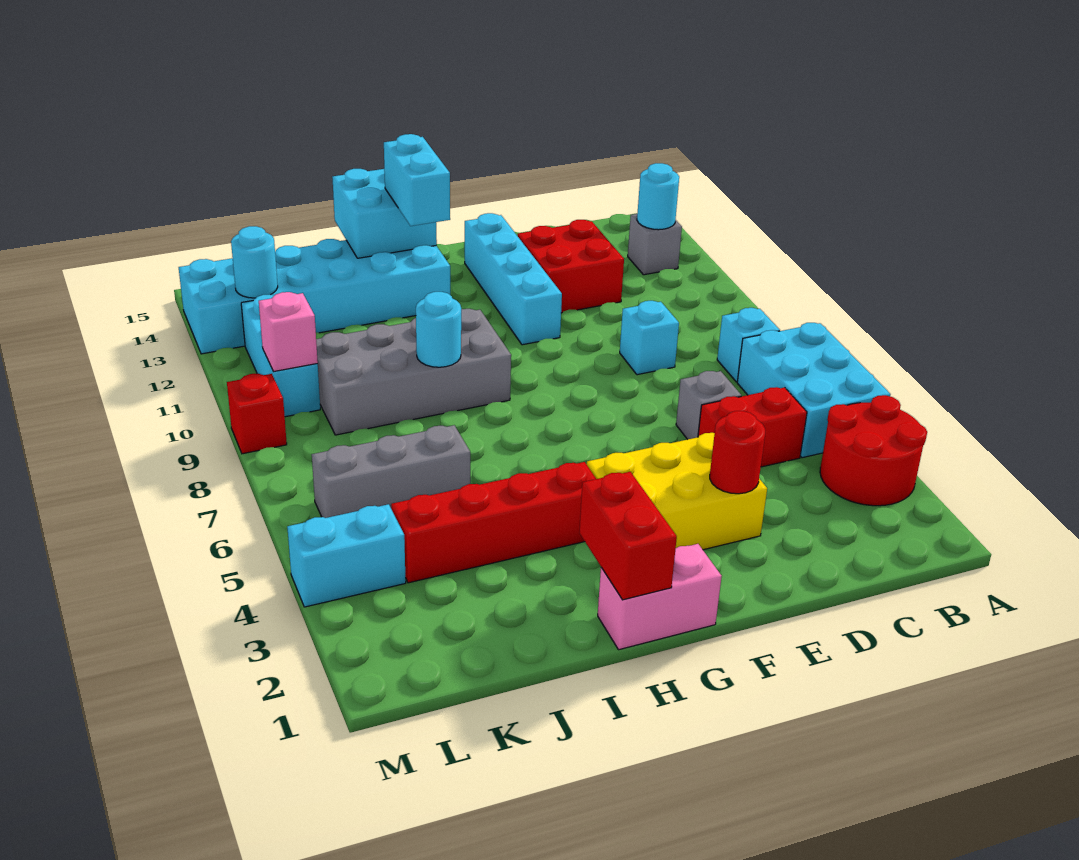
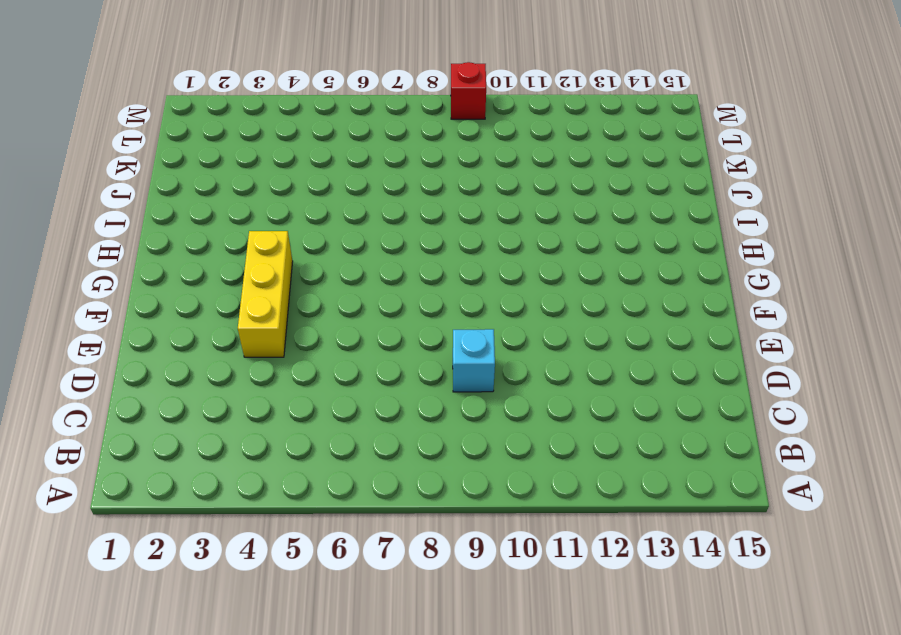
yellow brick E4:G4 level 1 -> yellow brick E3:G4 level 1
none -> red round brick A3:B4 level 1
none -> cyan brick A5:B7 level 1
none -> cyan brick B8 level 1

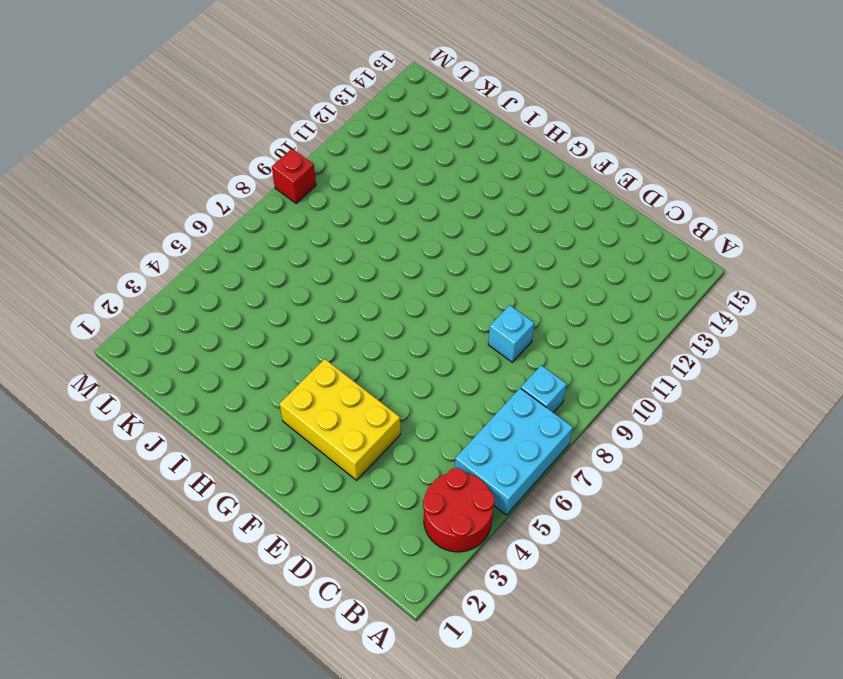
none -> grey brick B13 level 1
none -> red brick C5:D5 level 1
none -> grey brick D6 level 1

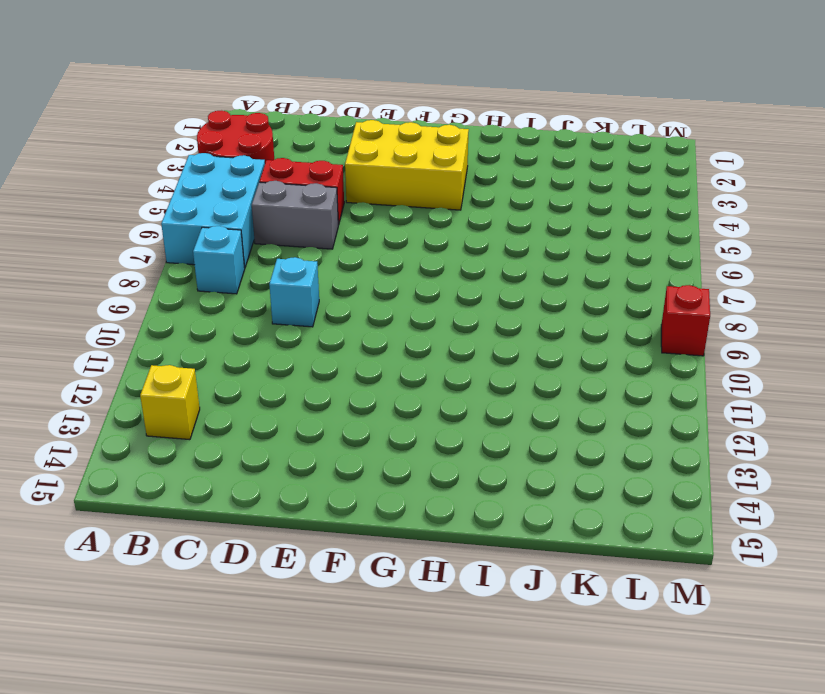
yellow brick B13 level 1 -> grey brick B13 level 1
grey brick C6:D6 level 1 -> grey brick D6 level 1
none -> red brick D12:E13 level 1
none -> cyan brick F11:F14 level 1
none -> pink brick G1:H1 level 1

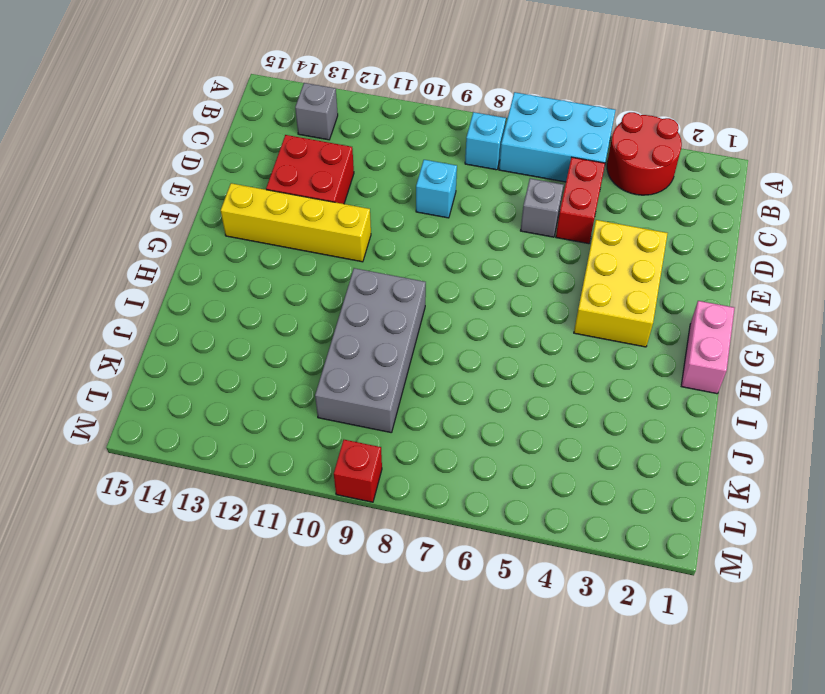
yellow brick F11:F14 level 1 -> cyan brick F11:F14 level 1
none -> red brick H4:K4 level 1
none -> cyan brick H13:M14 level 1
none -> grey brick J6:L6 level 1

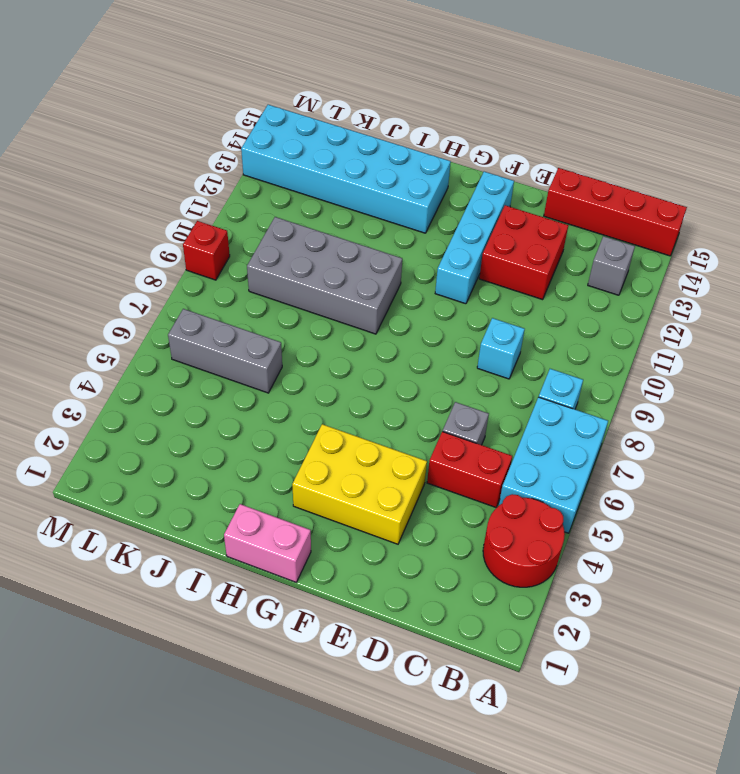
red brick A15:D15 level 1 -> red brick H4:K4 level 1
none -> cyan brick L4:M4 level 1
none -> cyan brick L10:L12 level 1
none -> cyan round brick B13 level 2

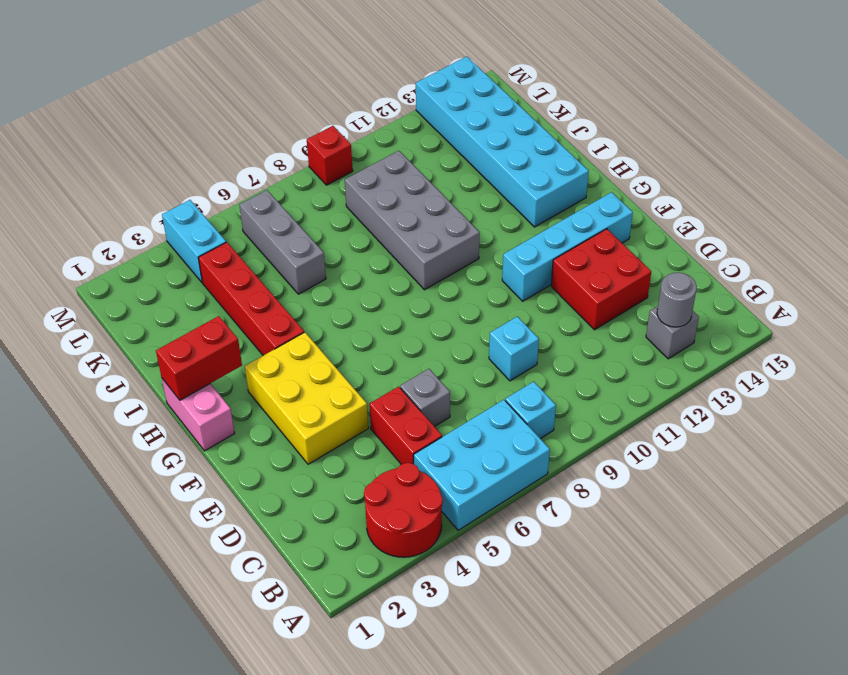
grey round brick B13 level 2 -> cyan round brick B13 level 2
none -> cyan brick L10:L12 level 1
none -> red round brick E3 level 2
none -> cyan brick H14:I15 level 2

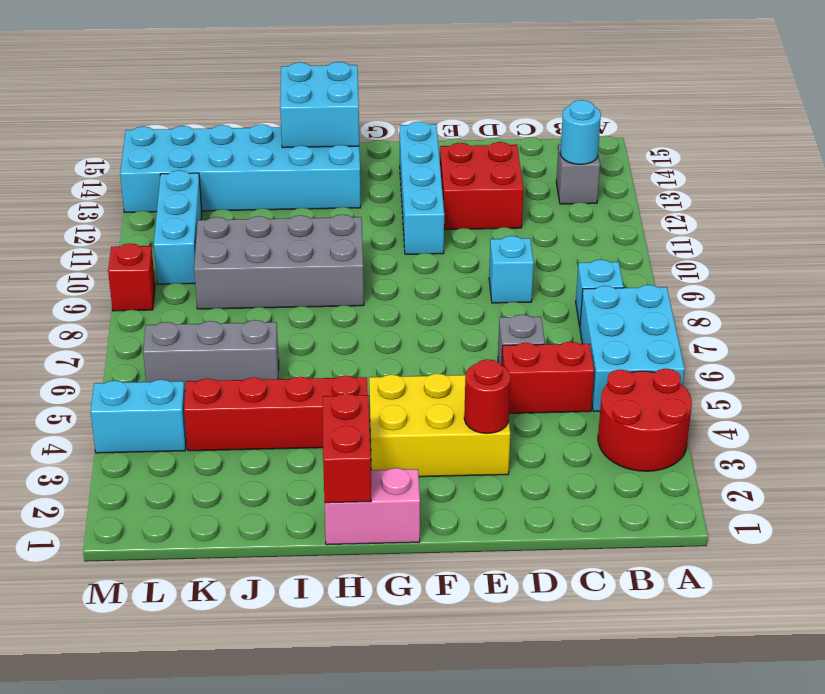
none -> cyan round brick I9 level 2
none -> pink brick L10 level 2
none -> cyan round brick L13 level 2

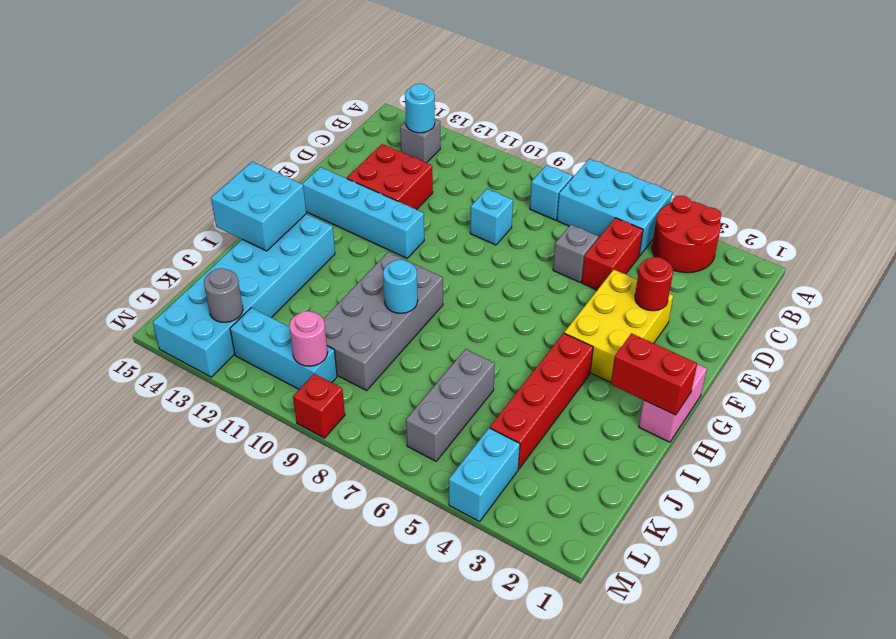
pink round brick L10 level 2 -> pink brick L10 level 2
grey round brick L13 level 2 -> cyan round brick L13 level 2
none -> cyan brick H13:H14 level 3

